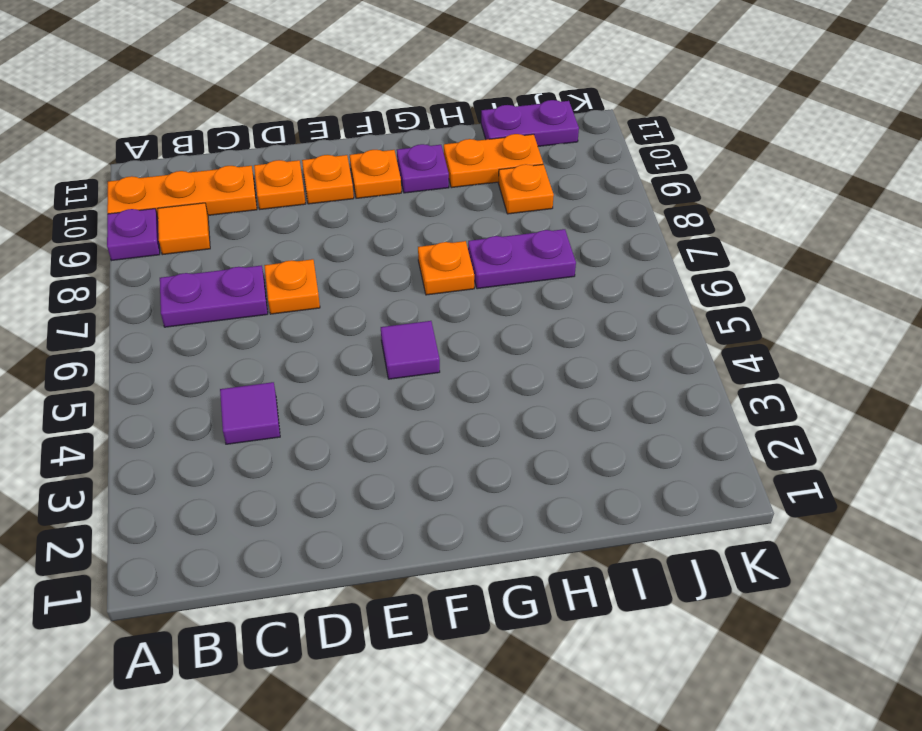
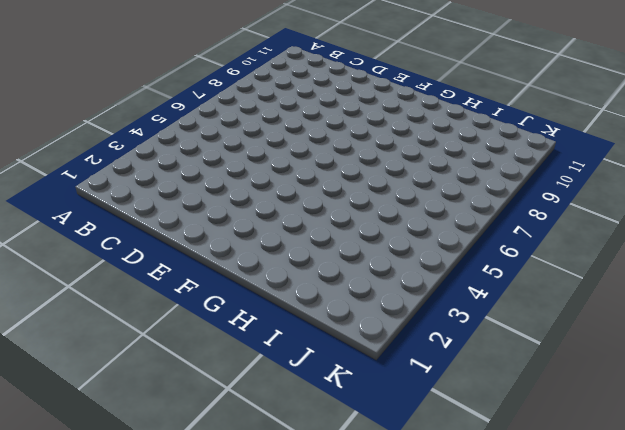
none -> purple plate A9 level 1
none -> orange plate A10:C10 level 1
none -> purple plate B7:C7 level 1

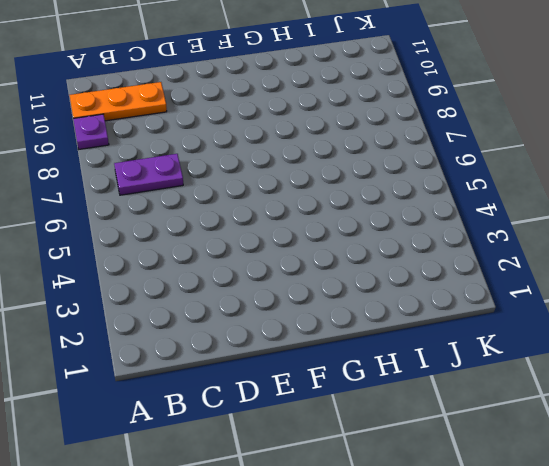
none -> orange tile B9 level 1
none -> purple tile C4 level 1
none -> orange plate D7 level 1

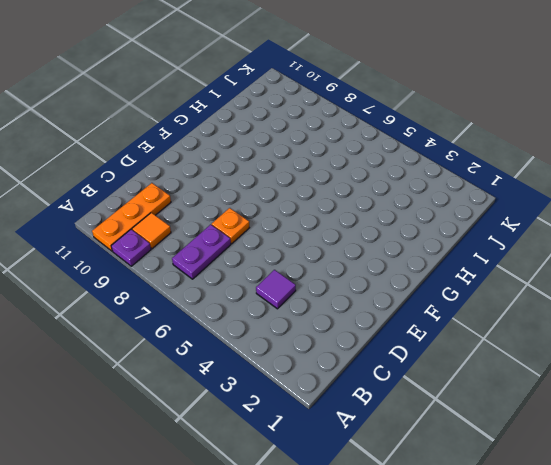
none -> orange plate D10 level 1
none -> orange plate E10 level 1
none -> purple tile F5 level 1

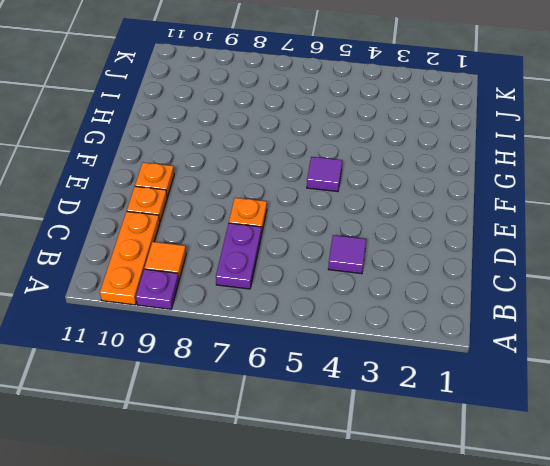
none -> orange plate F10 level 1
none -> orange plate G7 level 1
none -> purple plate G10 level 1

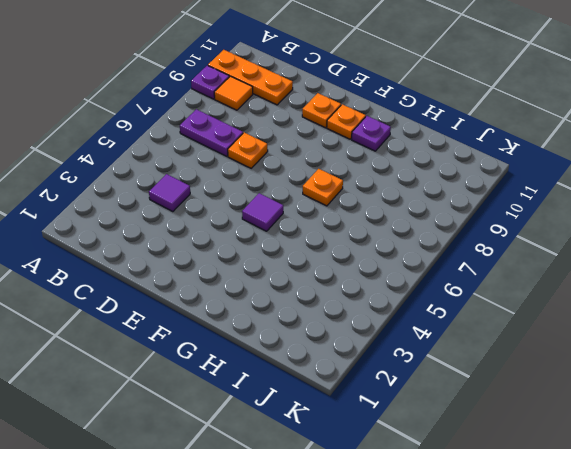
none -> orange plate D10 level 1
none -> purple plate H7:I7 level 1
none -> orange plate H10:I10 level 1

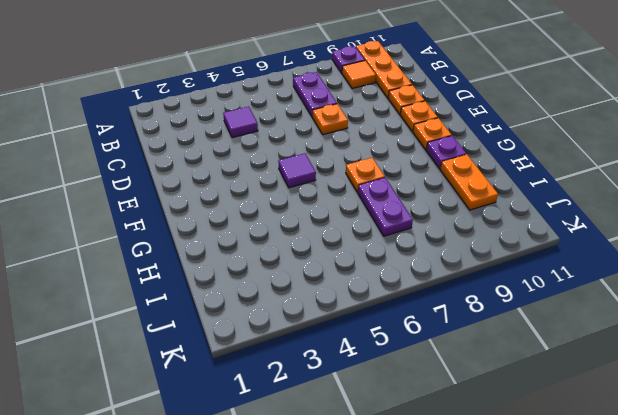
none -> orange plate I9 level 1
none -> purple plate I11:J11 level 1

